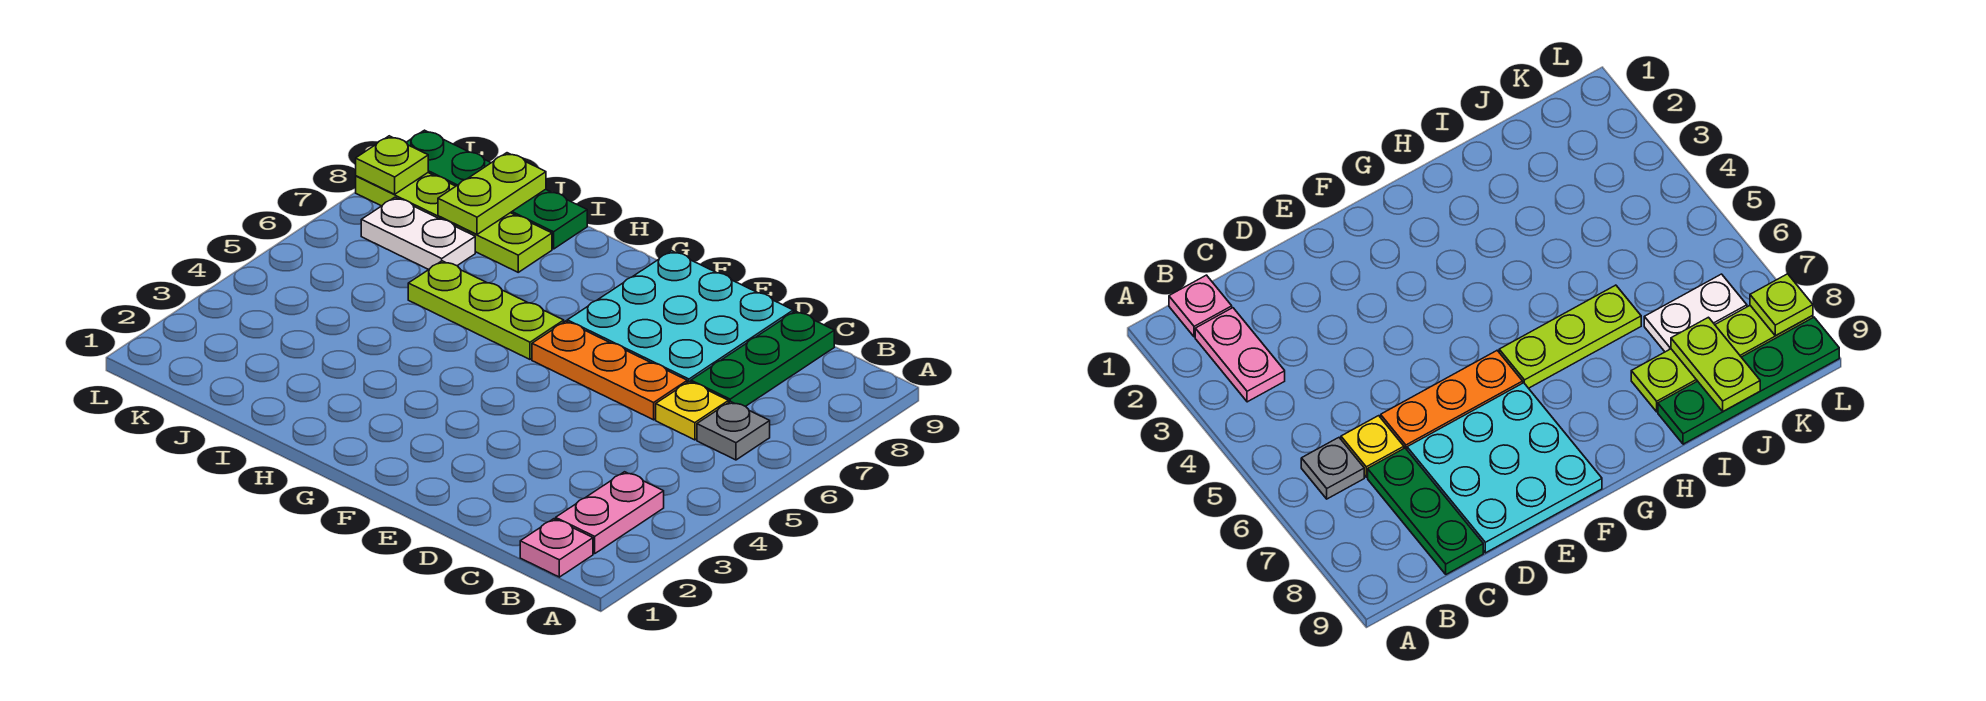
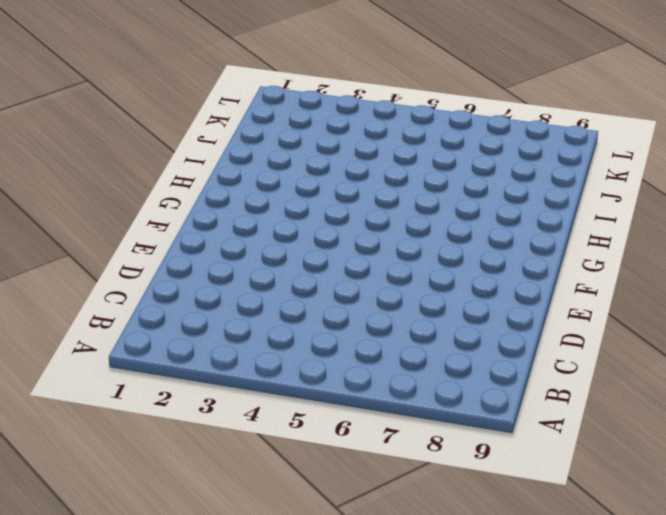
none -> pink plate B1 level 1
none -> pink plate B2:B3 level 1
none -> grey plate B6 level 1

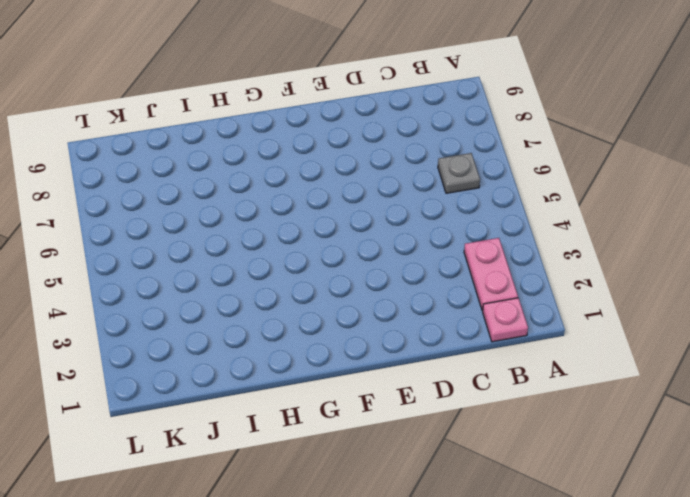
none -> yellow plate C6 level 1
none -> green plate C7:C9 level 1
none -> orange plate D6:F6 level 1

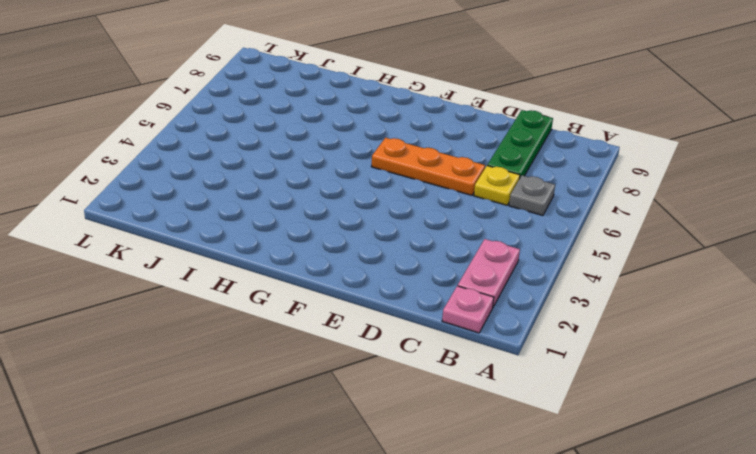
none -> cyan plate D7:F9 level 1
none -> lime plate G6:I6 level 1
none -> lime plate I8:L8 level 1

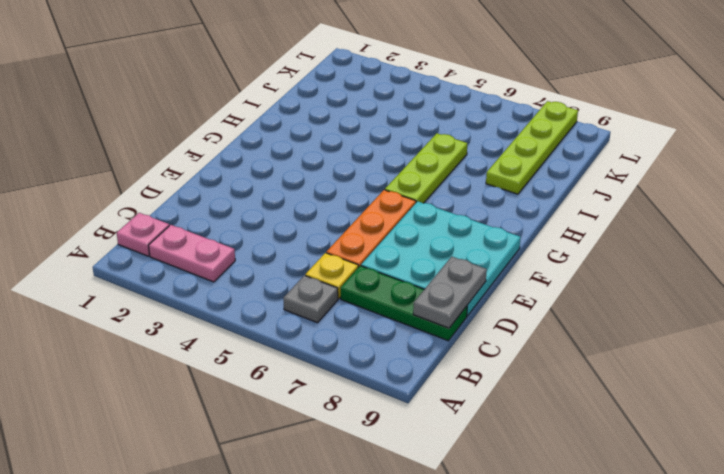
grey plate C9:D9 level 2 -> none
none -> green plate I9:L9 level 1
none -> white plate J7:K7 level 1
none -> lime plate J8:J9 level 2

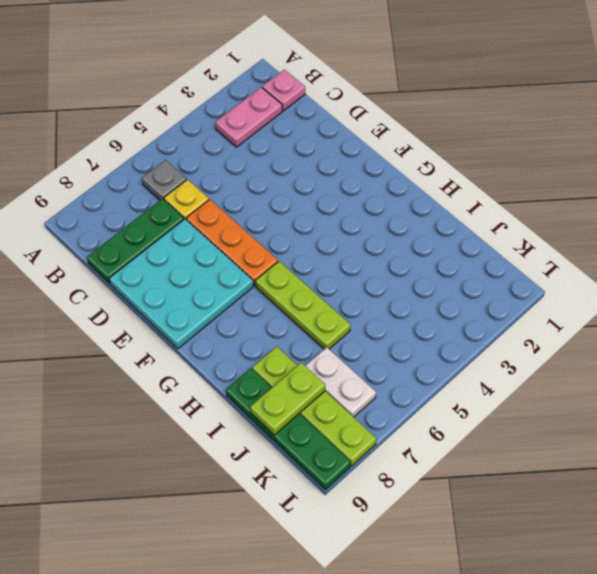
none -> lime plate L8 level 2

